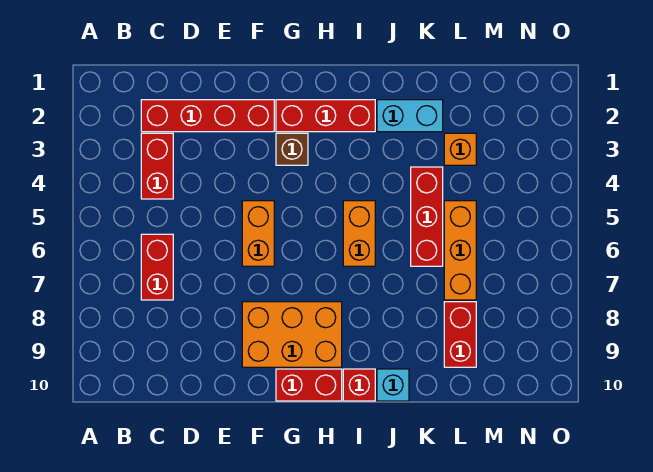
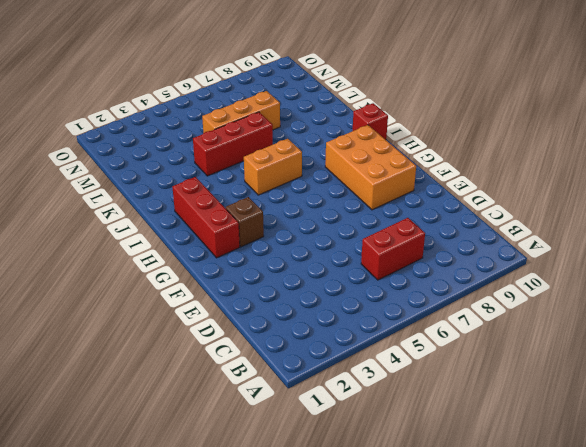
none -> red brick C2:F2 level 1
none -> red brick C3:C4 level 1
none -> orange brick F5:F6 level 1

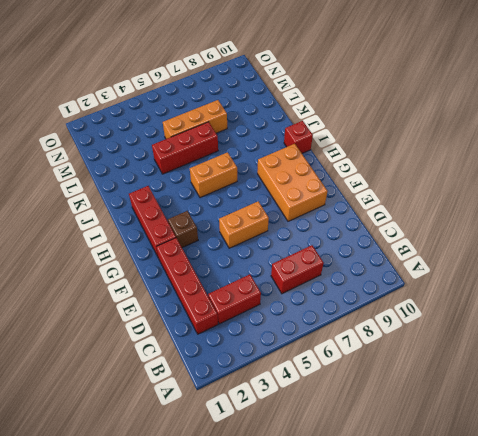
none -> red brick G10:H10 level 1
none -> cyan brick J2:K2 level 1
none -> cyan brick J10 level 1

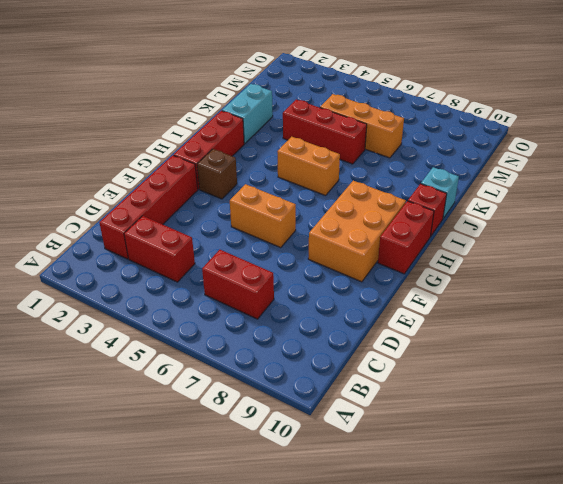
none -> orange brick L3 level 1
none -> red brick L8:L9 level 1

